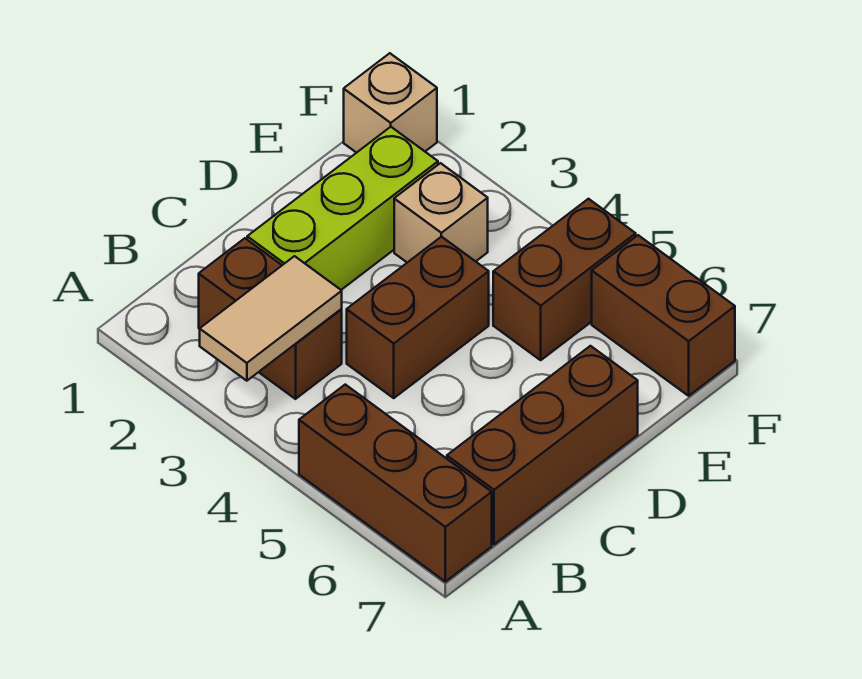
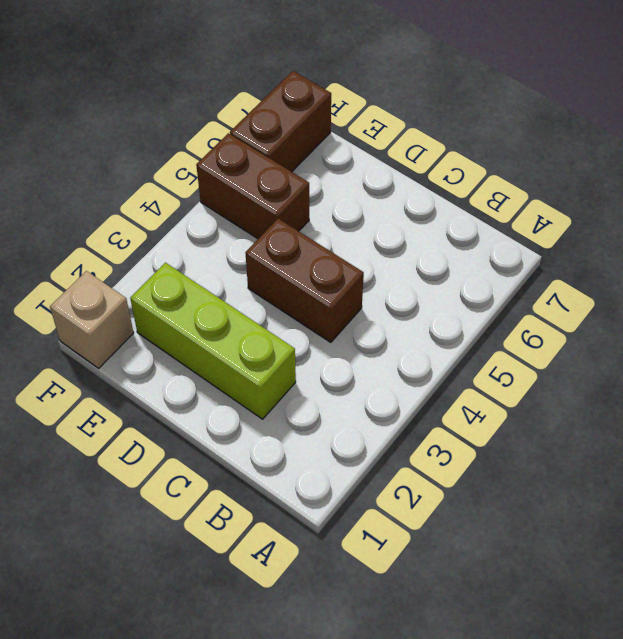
none -> brown brick A5:A7 level 1
none -> brown brick B2:B3 level 1

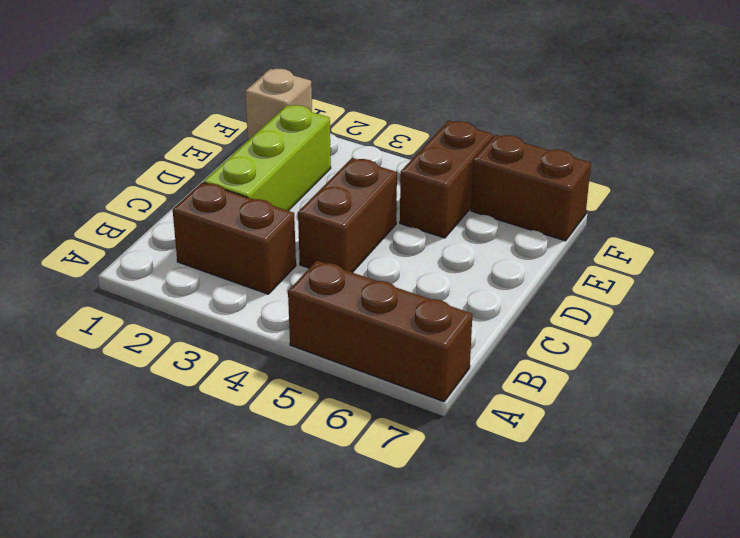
none -> brown brick B7:D7 level 1
none -> tan brick E3 level 1

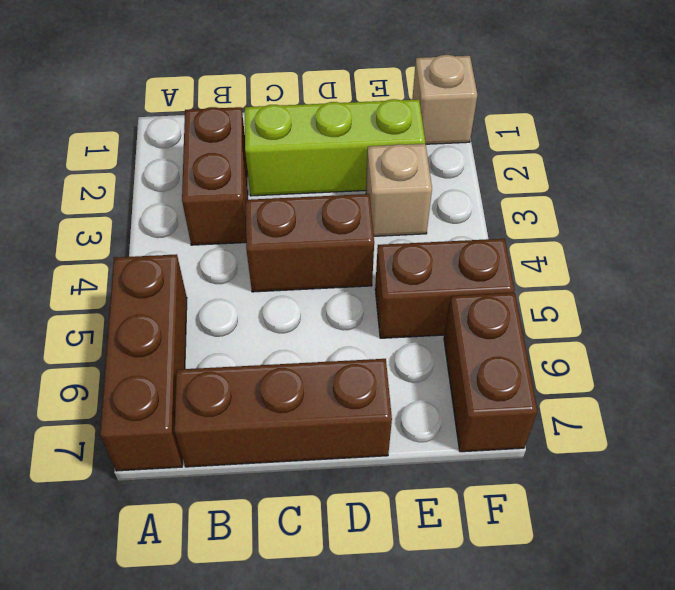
none -> tan tile A3:B3 level 2

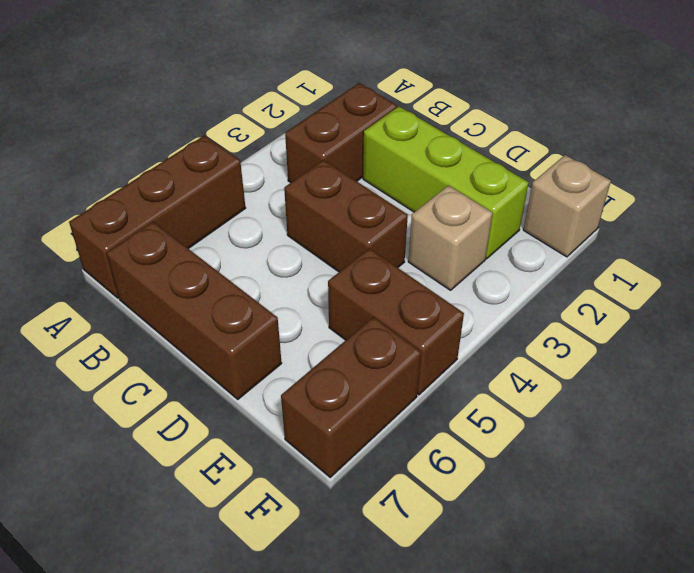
none -> tan tile A3:B3 level 2

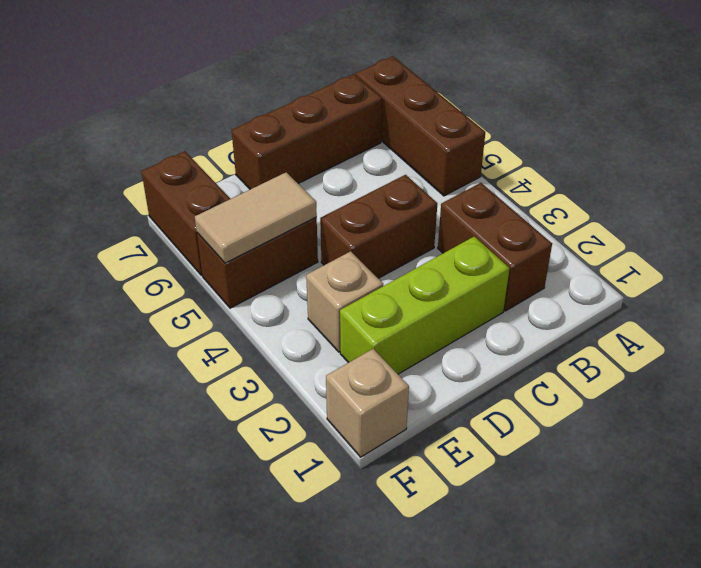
tan tile E5:F5 level 2 -> tan tile A3:B3 level 2

